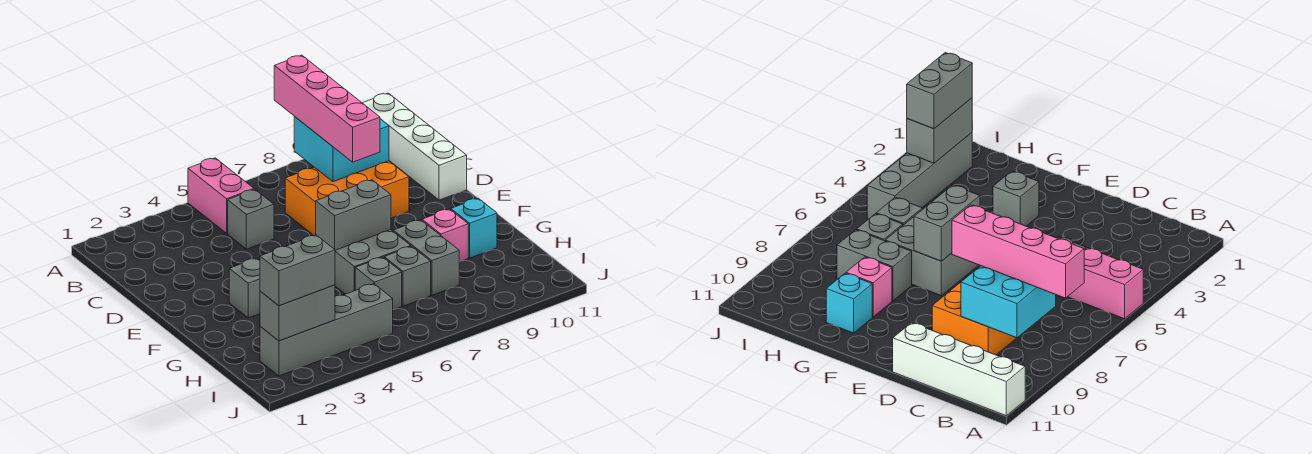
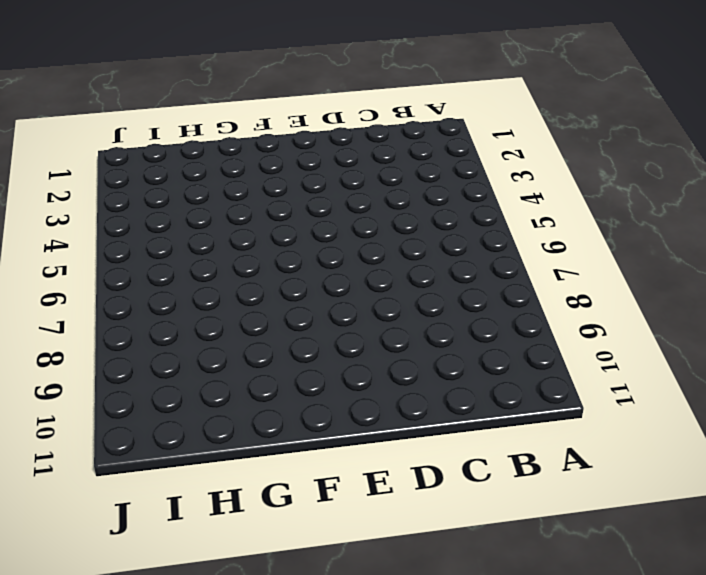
none -> pink brick A5:B5 level 1
none -> white brick A11:D11 level 1
none -> grey brick C5 level 1

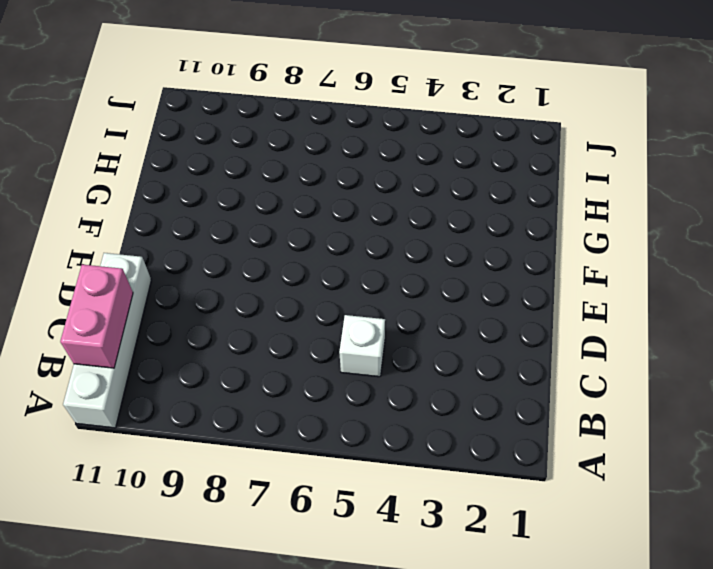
pink brick B11:C11 level 2 -> pink brick A5:B5 level 1
white brick C5 level 1 -> grey brick C5 level 1
none -> orange brick C7:D9 level 1
none -> grey brick F3 level 1
none -> grey brick F6:G7 level 1

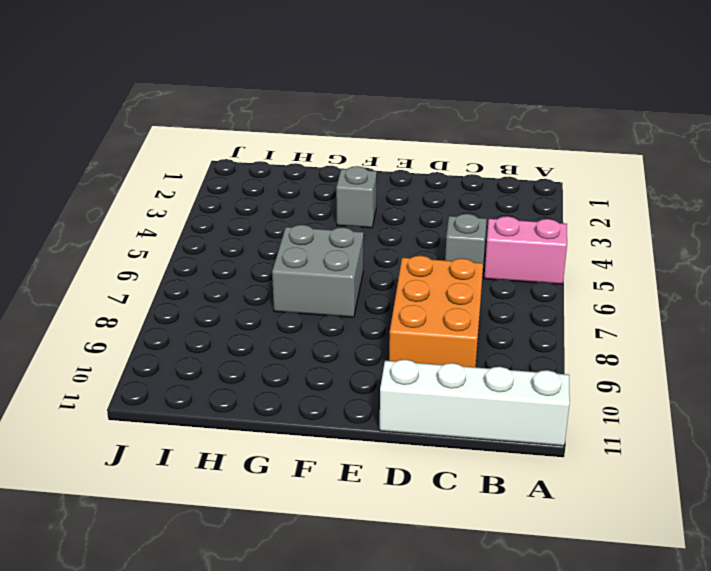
none -> grey brick G8:H8 level 1
none -> pink brick G9 level 1
none -> cyan brick G10 level 1

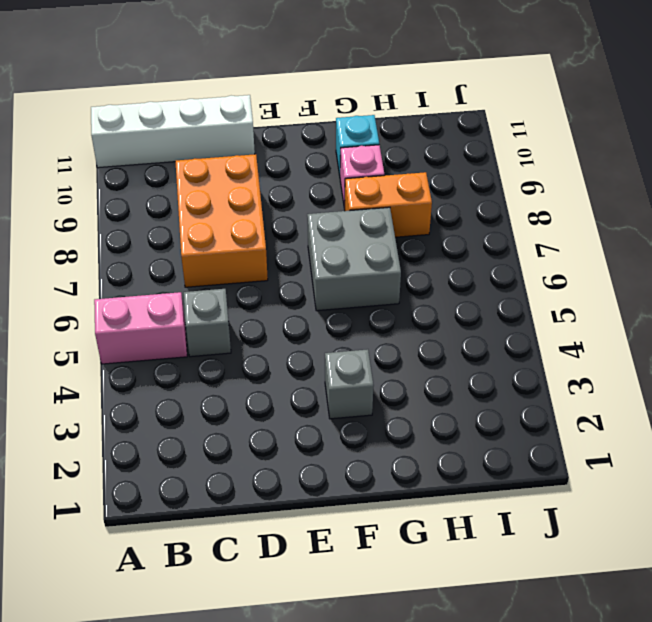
orange brick G8:H8 level 1 -> grey brick G8:H8 level 1
none -> grey brick H6 level 1
none -> grey brick H7 level 1
none -> grey brick I2:I5 level 1

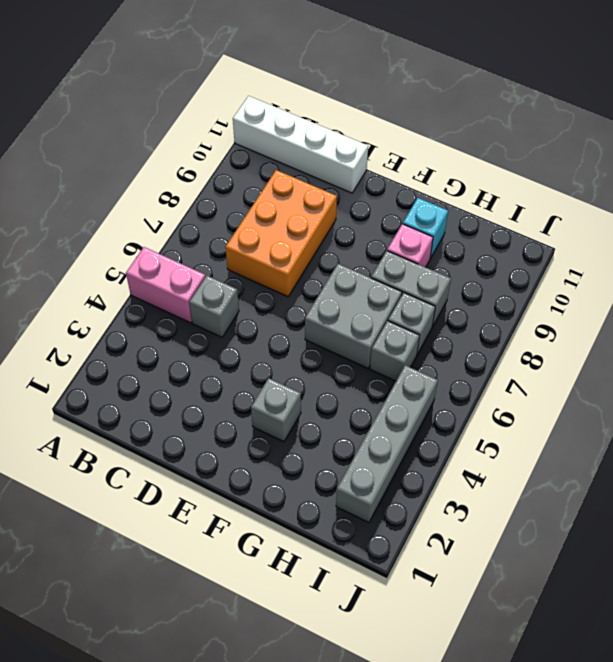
none -> cyan brick B8:C9 level 2
none -> grey brick F6:F7 level 2
none -> grey brick I2:I3 level 2

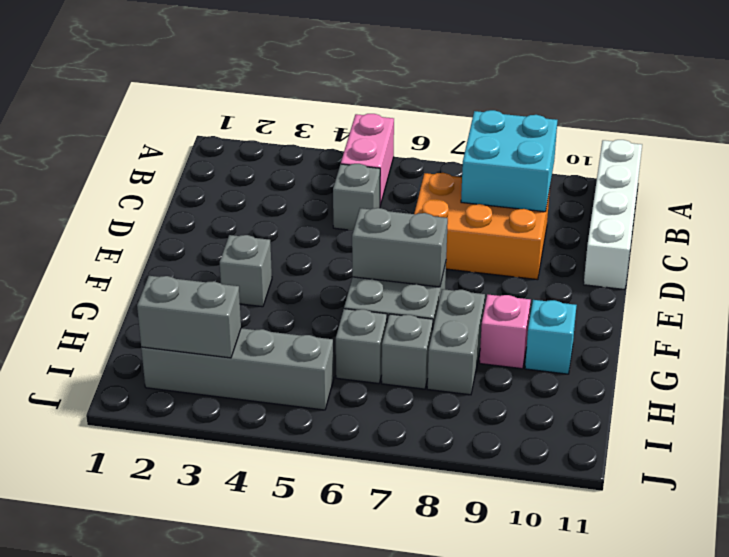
none -> pink brick A8:D8 level 3
none -> grey brick I2:I3 level 3

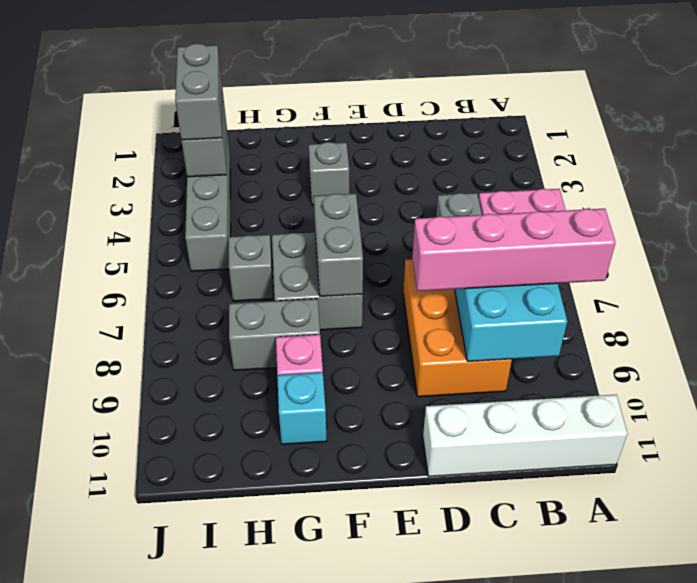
none -> grey brick H7 level 1

